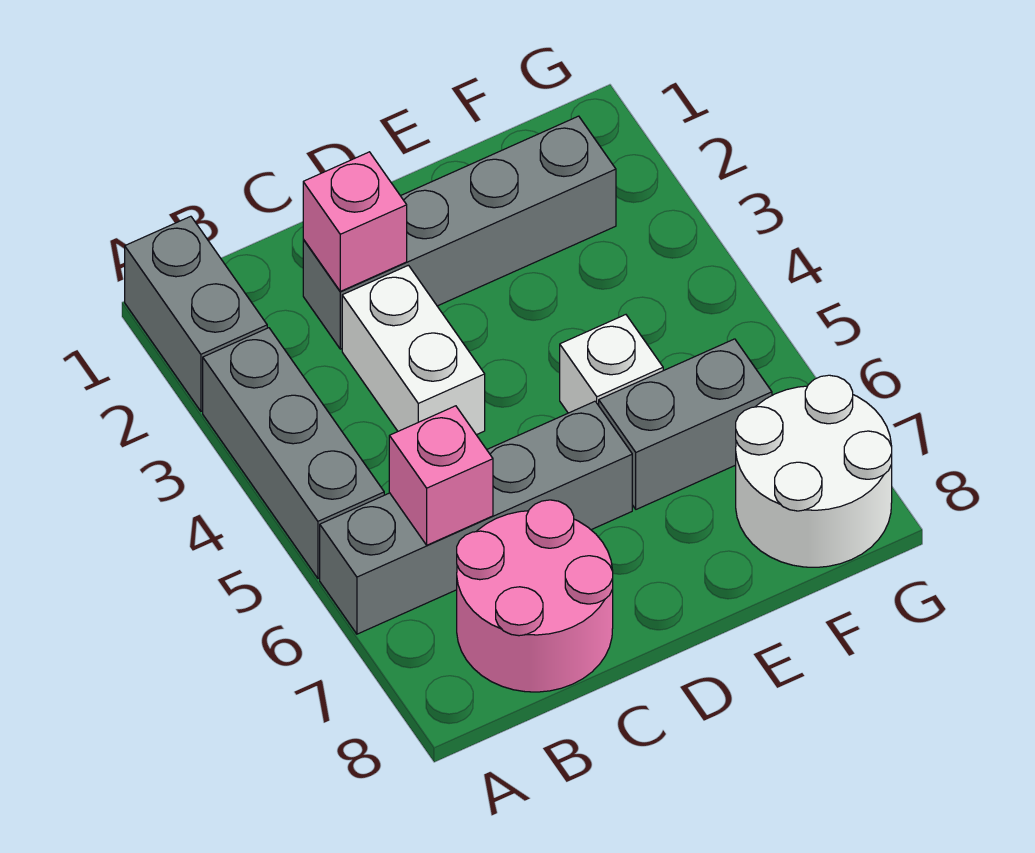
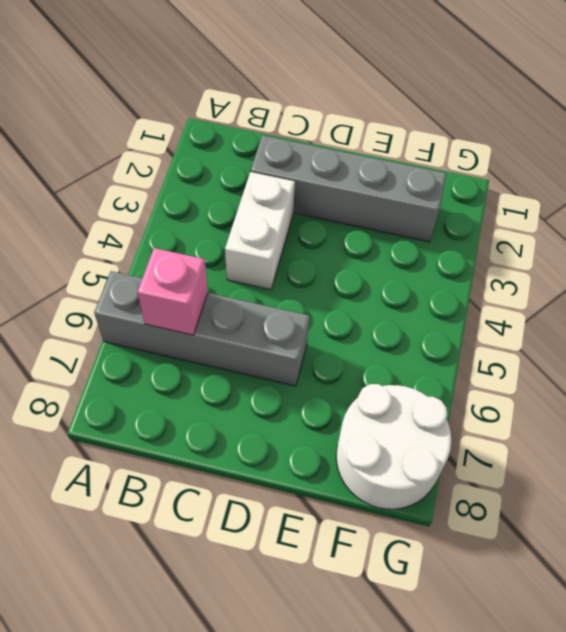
none -> grey brick A1:A2 level 1
none -> grey brick A3:A5 level 1

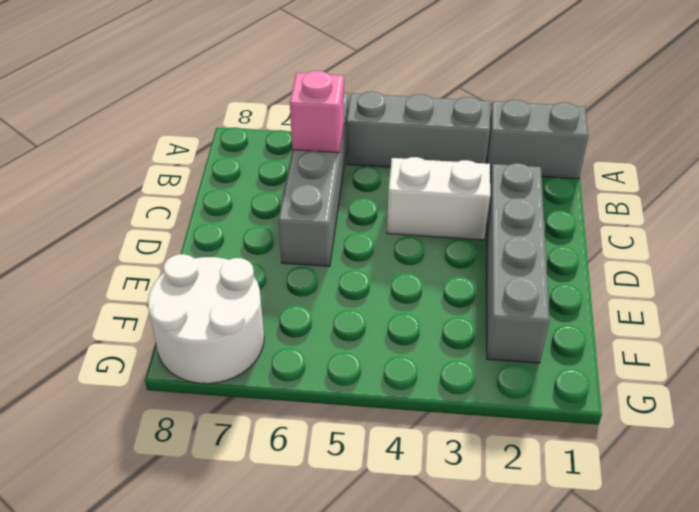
none -> pink round brick B7:C8 level 1
none -> white brick E5 level 1

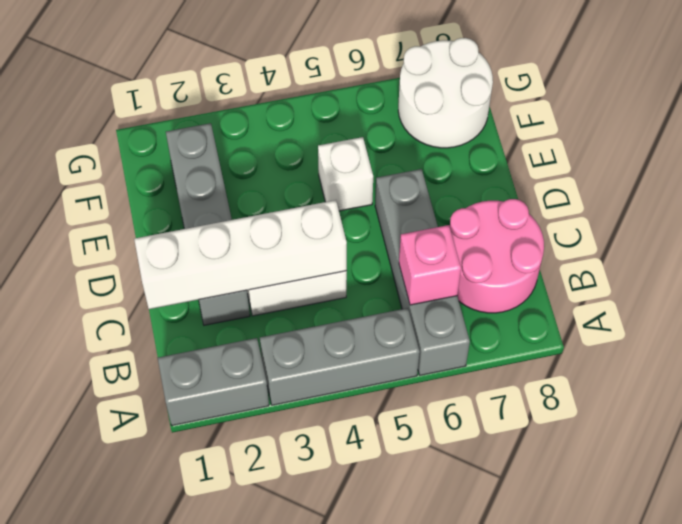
white brick C1:C4 level 2 -> pink brick C2 level 2
none -> grey brick E6:F6 level 1

